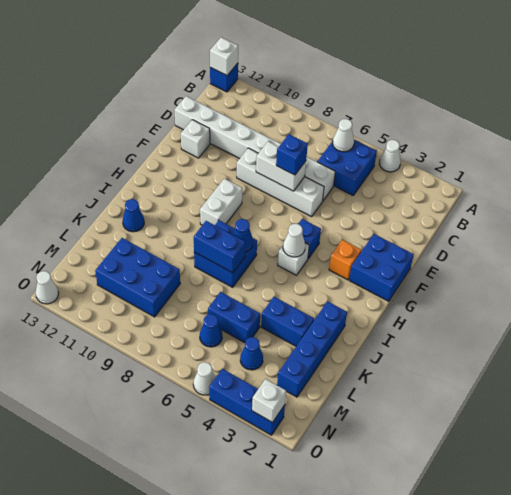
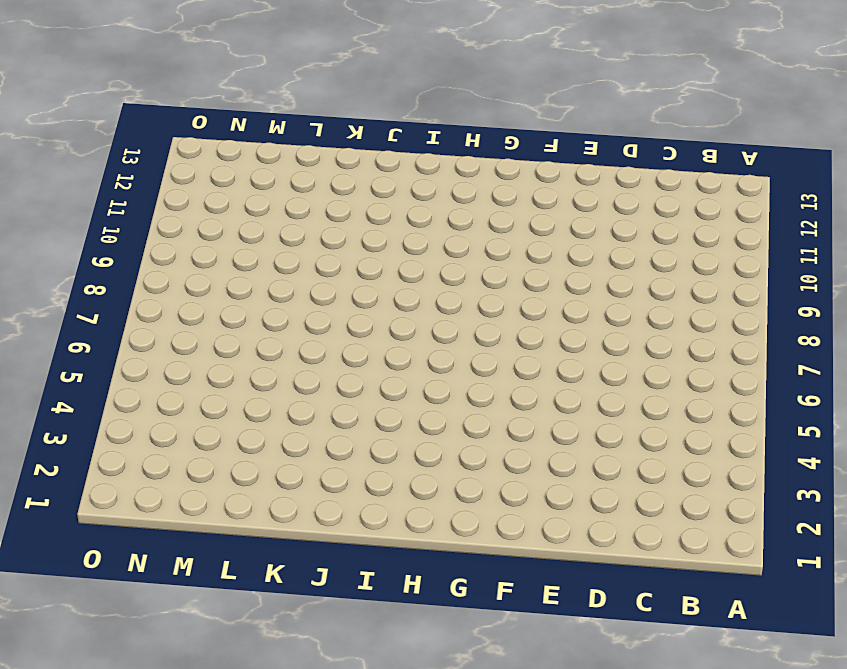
none -> white cone A4 level 1
none -> blue brick A13 level 1
none -> blue brick B5:C6 level 1
none -> white brick D6:D13 level 1

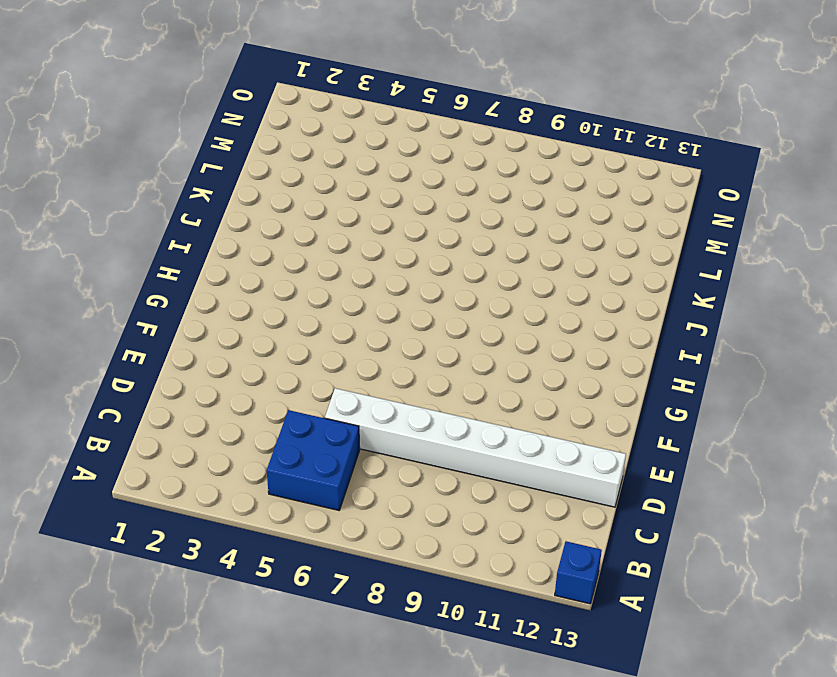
none -> white cone A4 level 1
none -> white brick E6:E9 level 1
none -> white brick E12 level 1
none -> blue brick F1:G2 level 1

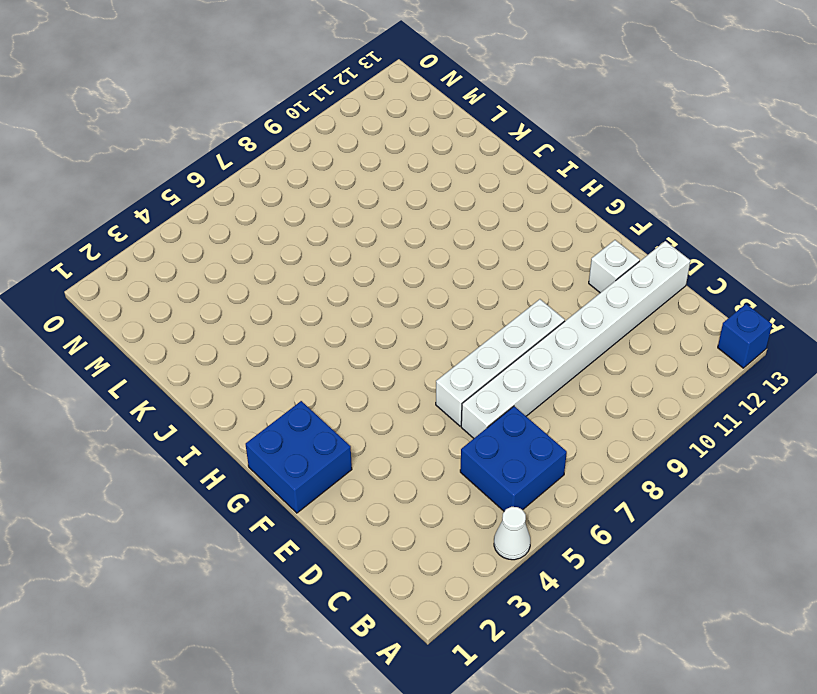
none -> orange brick G3 level 1
none -> blue brick G5 level 1
none -> white brick G9:H9 level 1
none -> white brick H5 level 1

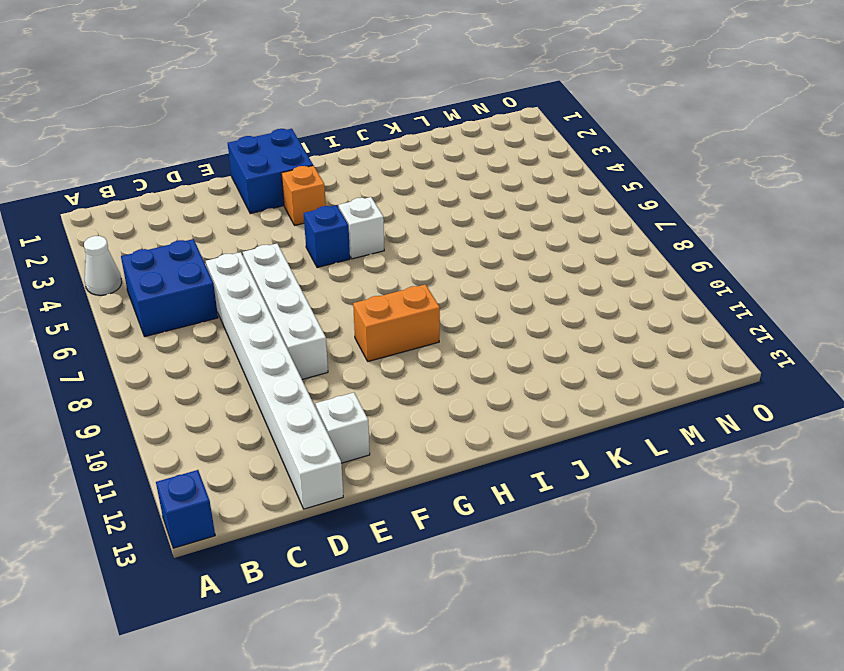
orange brick G9:H9 level 1 -> white brick G9:H9 level 1
none -> blue brick I7:J8 level 1
none -> blue brick J2:M2 level 1
none -> blue cone J12 level 1
none -> blue brick K3:K4 level 1

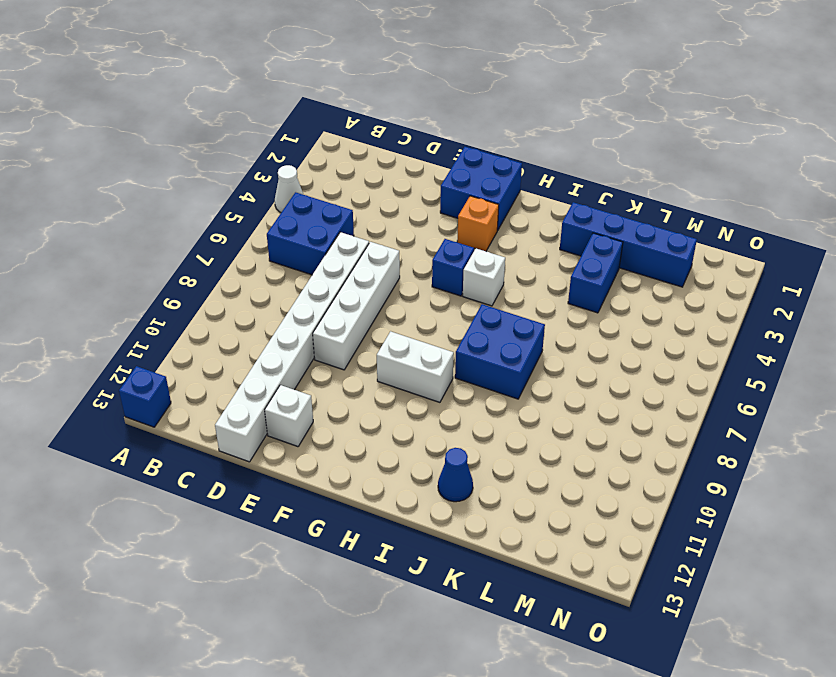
none -> blue brick L5:L6 level 1
none -> blue brick L9:M11 level 1
none -> blue cone M4 level 1
none -> blue cone M6 level 1

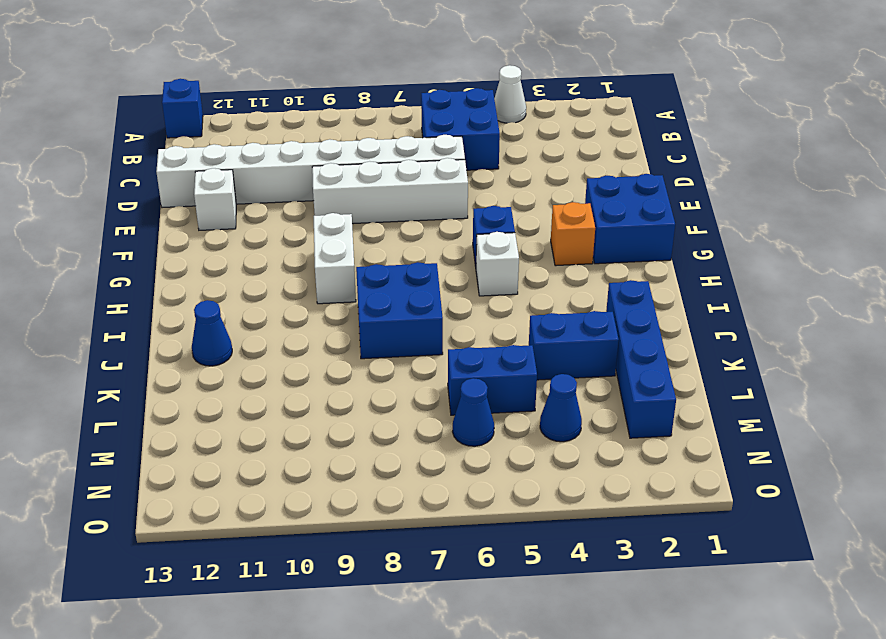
none -> blue brick L9:M11 level 1
none -> blue brick O2:O4 level 1
none -> white cone O5 level 1
none -> white cone O13 level 1

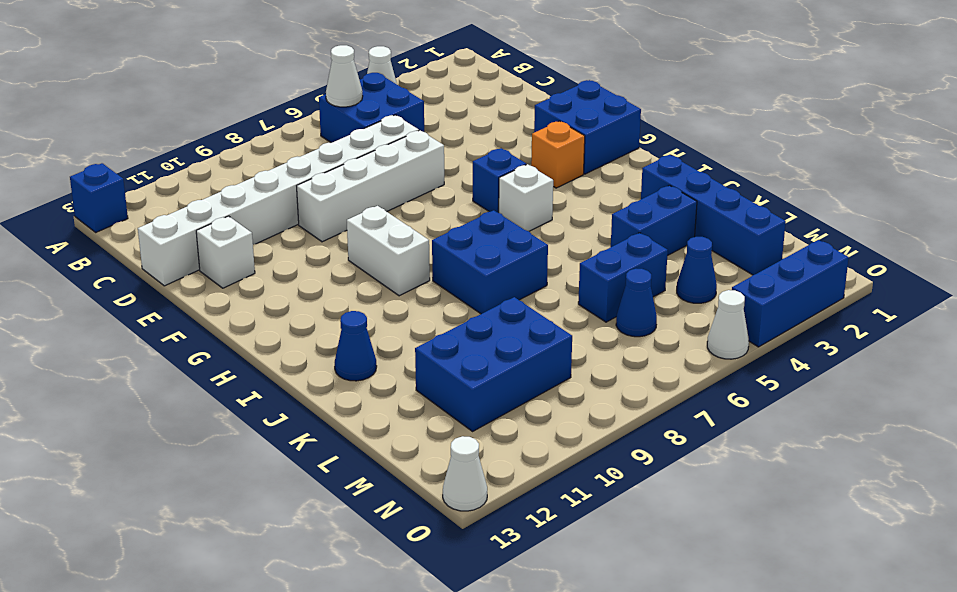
none -> white brick A13 level 2
none -> white brick E7:E8 level 2
none -> white cone H5 level 2
none -> blue cone I7 level 2

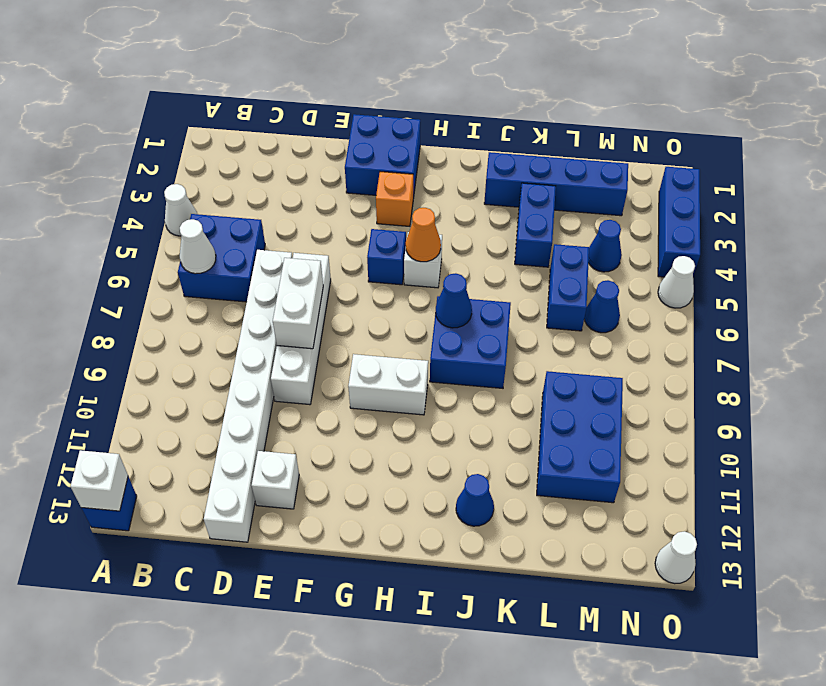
orange cone H5 level 2 -> white cone H5 level 2
none -> blue brick J7:J8 level 2
none -> white brick O2 level 2
none -> blue brick E7 level 3

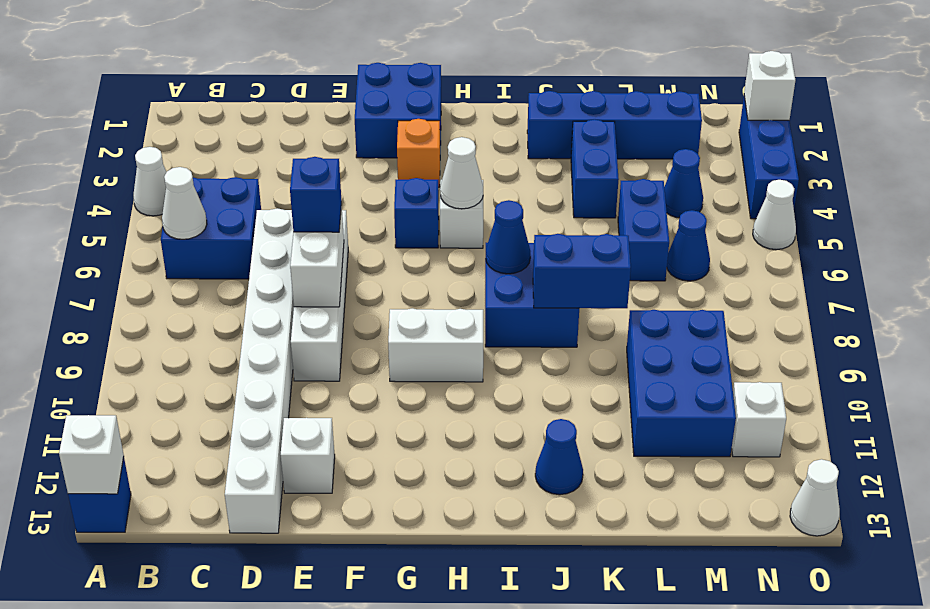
blue brick J8:K8 level 2 -> blue brick J7:J8 level 2
white brick N11 level 1 -> none

